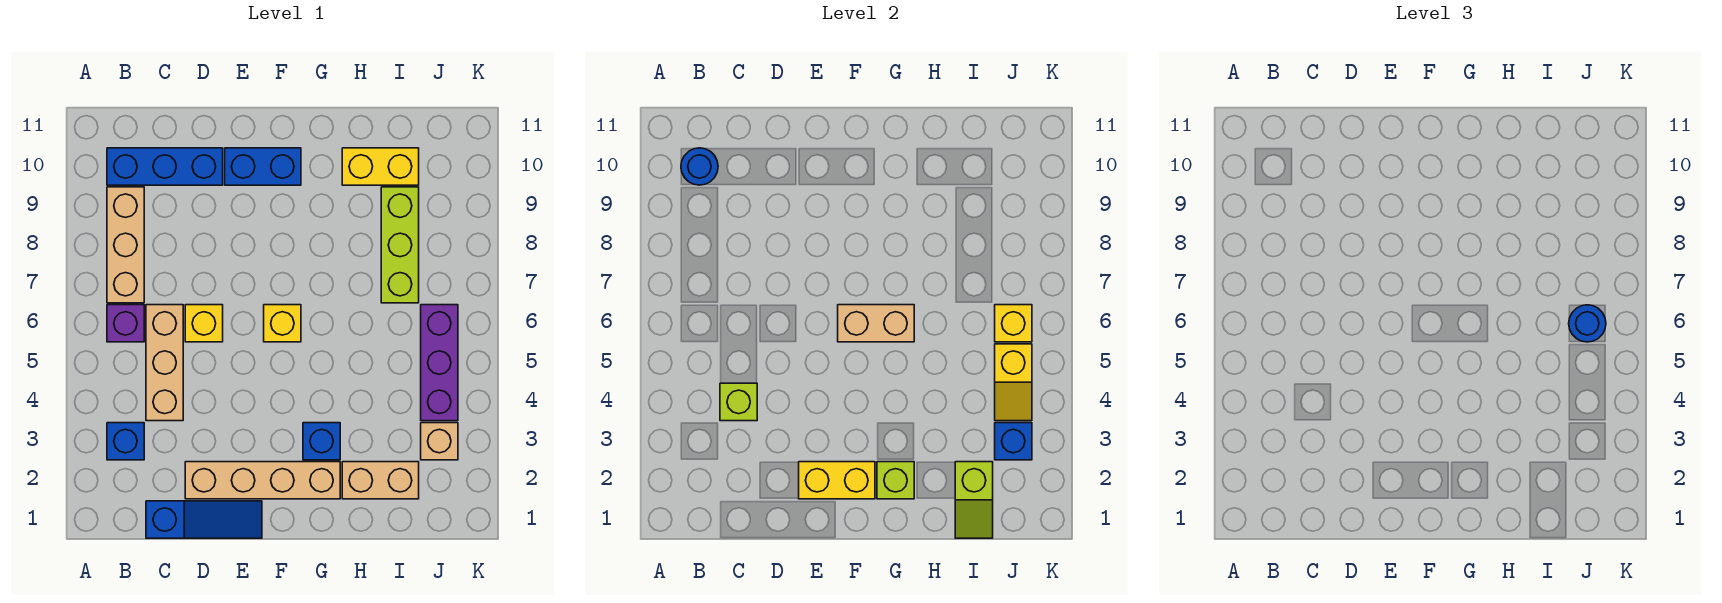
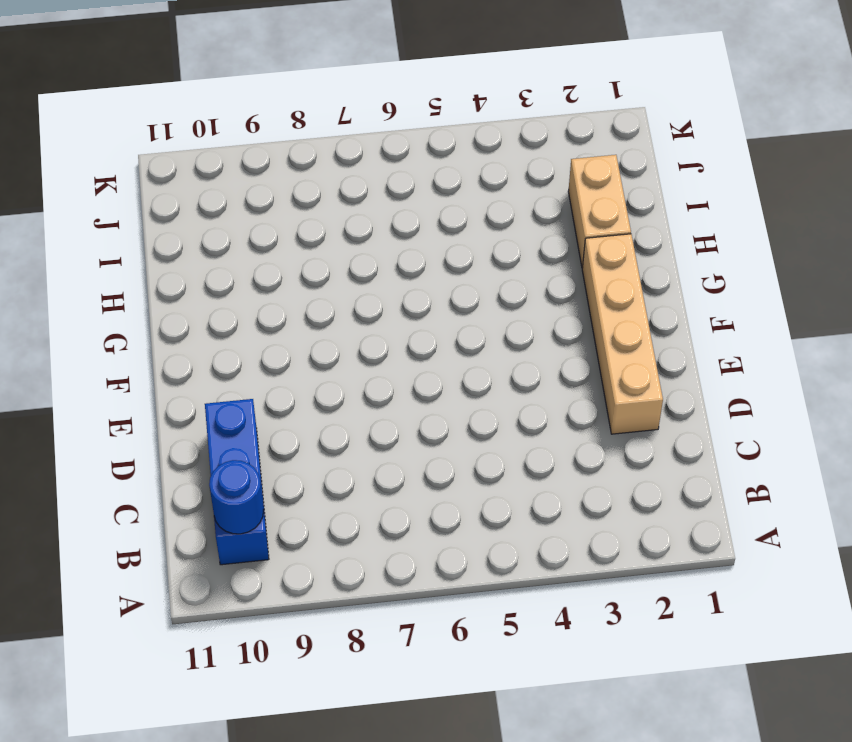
none -> blue brick B3 level 1
none -> purple brick B6 level 1
none -> tan brick B7:B9 level 1

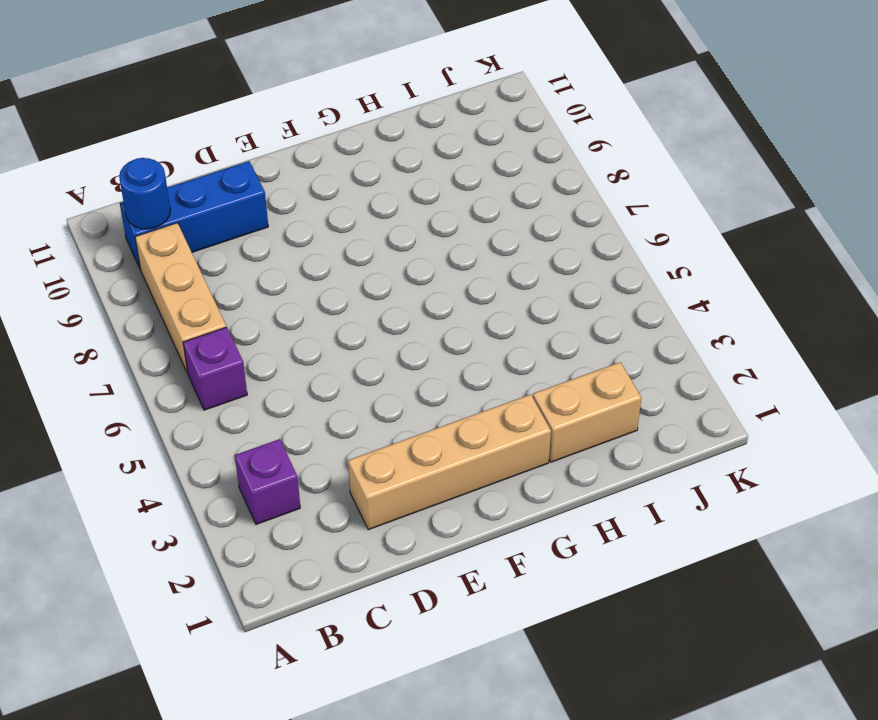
purple brick B3 level 1 -> blue brick B3 level 1
none -> blue slope C1:E1 level 1 top C
none -> tan brick C4:C6 level 1
none -> yellow brick D6 level 1

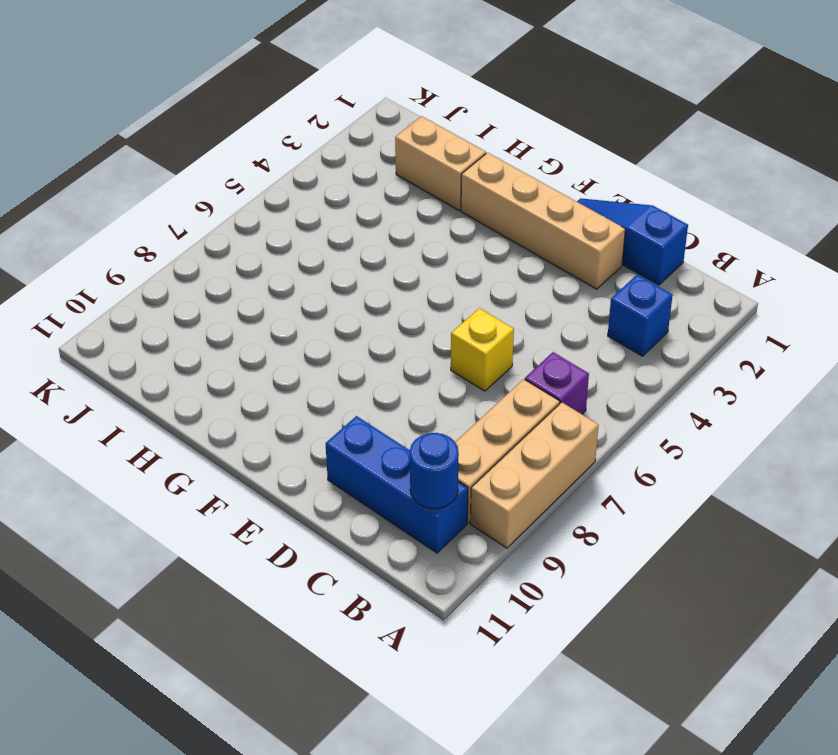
tan brick A7:A9 level 1 -> tan brick C4:C6 level 1
none -> blue brick E10:F10 level 1
none -> yellow brick F6 level 1
none -> blue brick G3 level 1

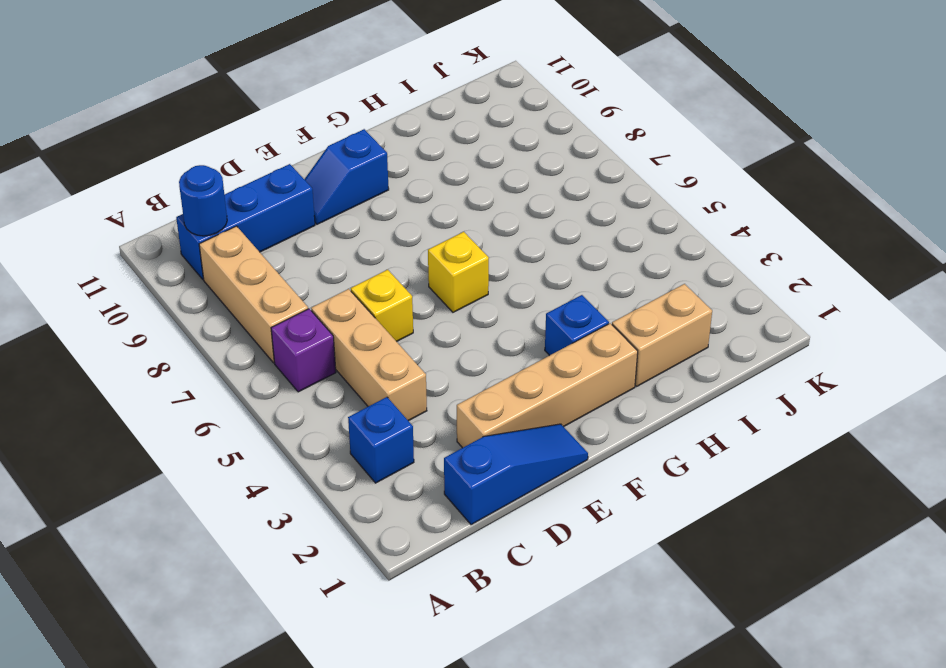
blue slope E10:F10 level 1 top F -> blue brick E10:F10 level 1
none -> yellow brick H10:I10 level 1
none -> lime brick I7:I9 level 1
none -> tan brick J3 level 1

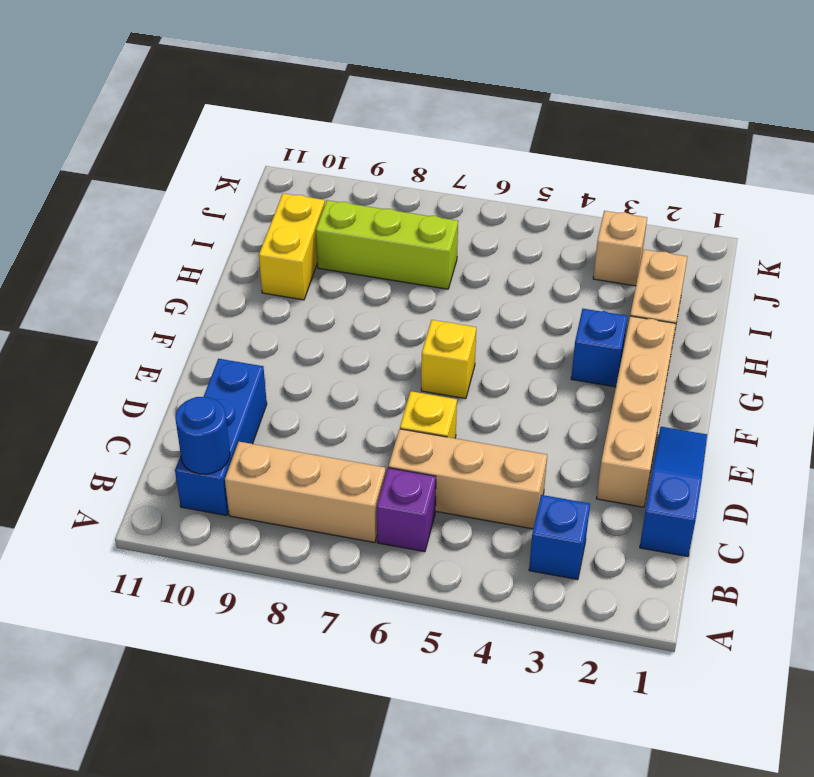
none -> blue brick E10:F10 level 1
none -> purple brick J4:J6 level 1
none -> lime brick C4 level 2

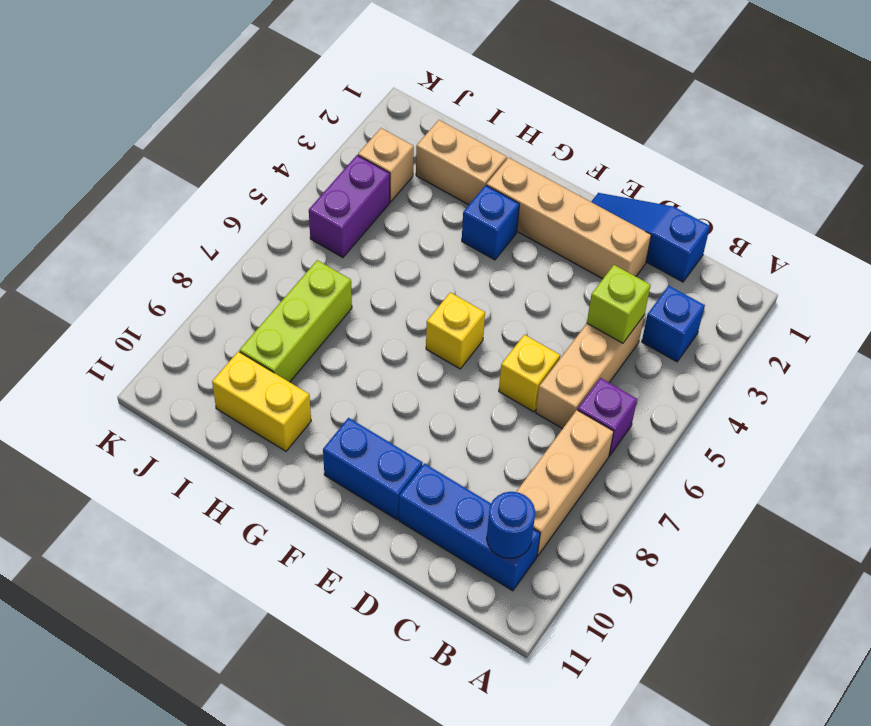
purple brick J4:J5 level 1 -> purple brick J4:J6 level 1
none -> yellow brick E2:F2 level 2
none -> tan brick F6:G6 level 2
none -> lime brick G2 level 2

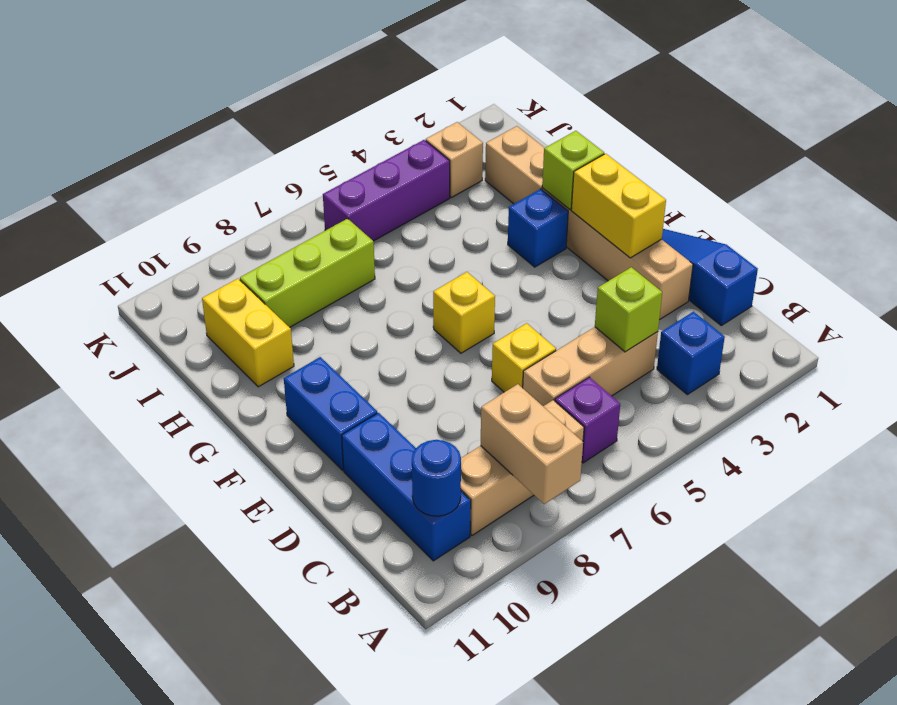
tan brick A8:B8 level 2 -> tan brick F6:G6 level 2
none -> lime slope I1:I2 level 2 top 2
none -> blue brick J3 level 2
none -> yellow slope J4:J5 level 2 top 5

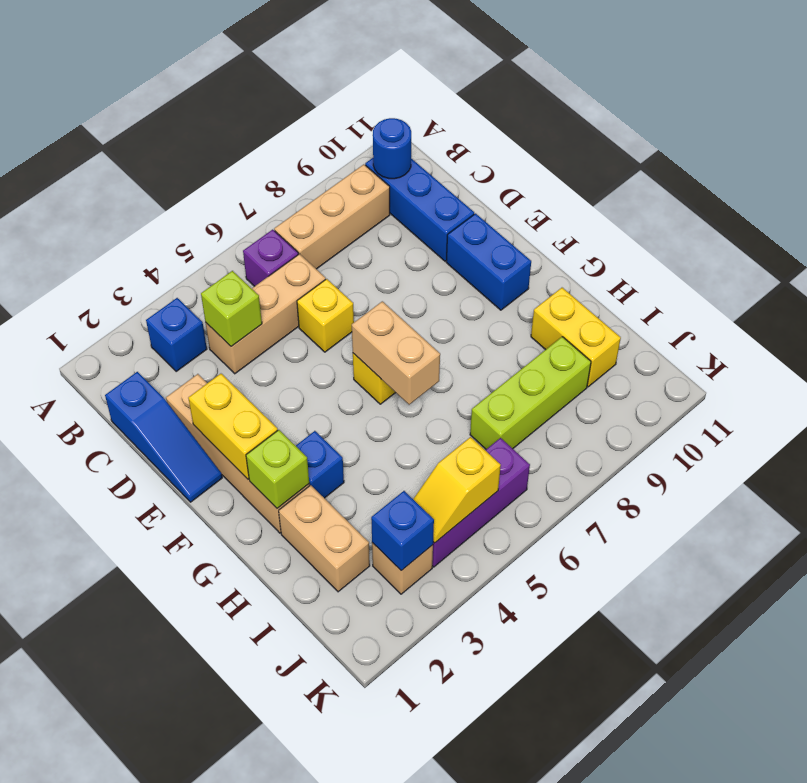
none -> lime slope I1:I2 level 2 top 2
none -> yellow brick J6 level 2
none -> blue round brick J6 level 3

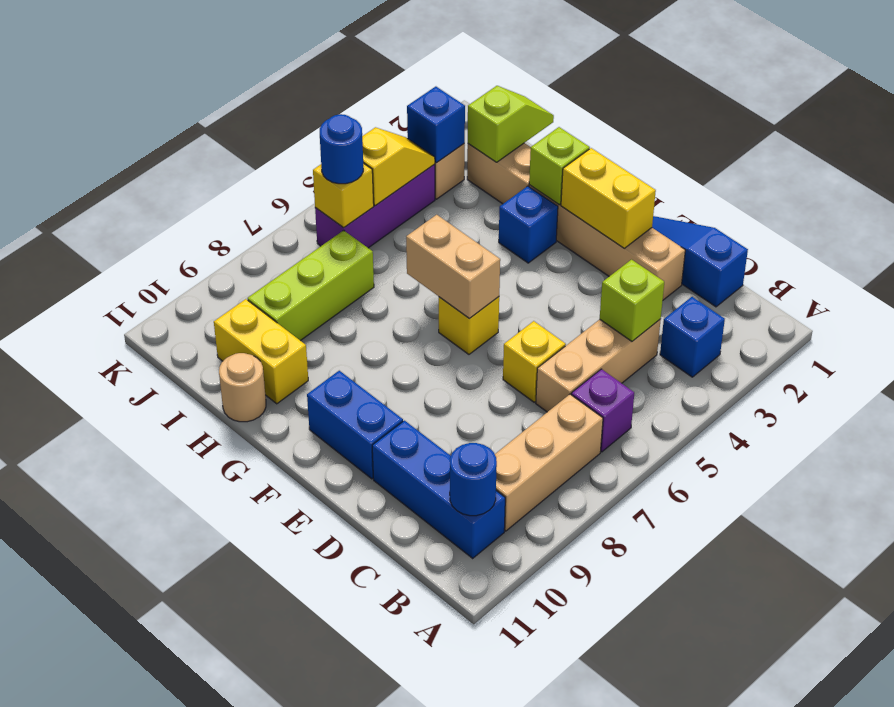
tan round brick H11 level 1 -> none

